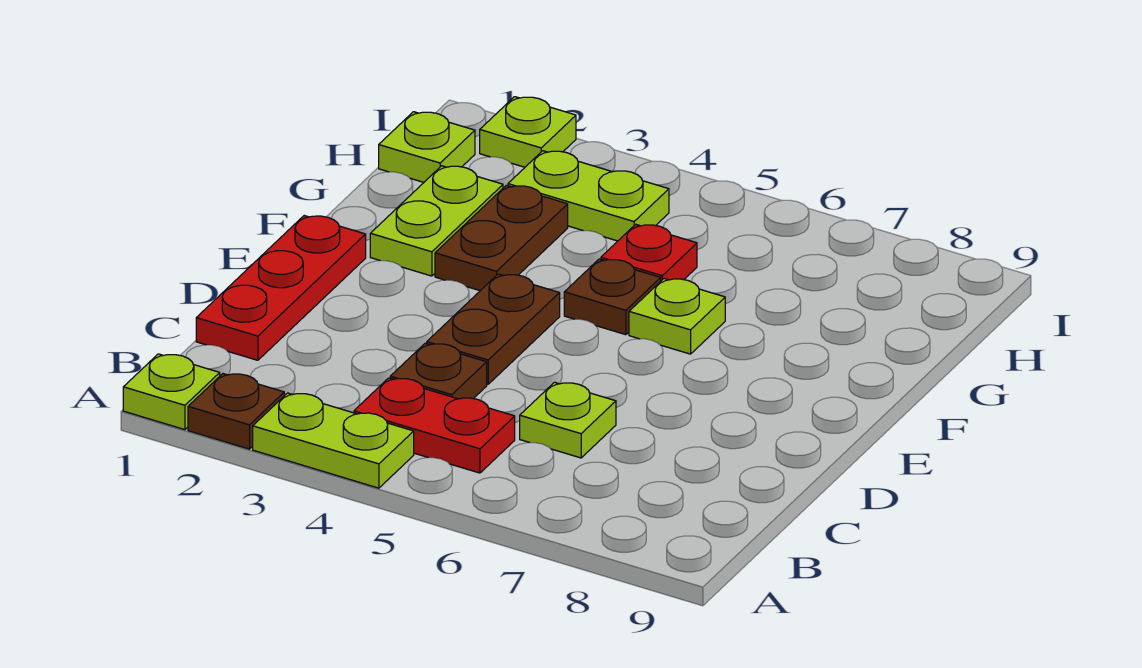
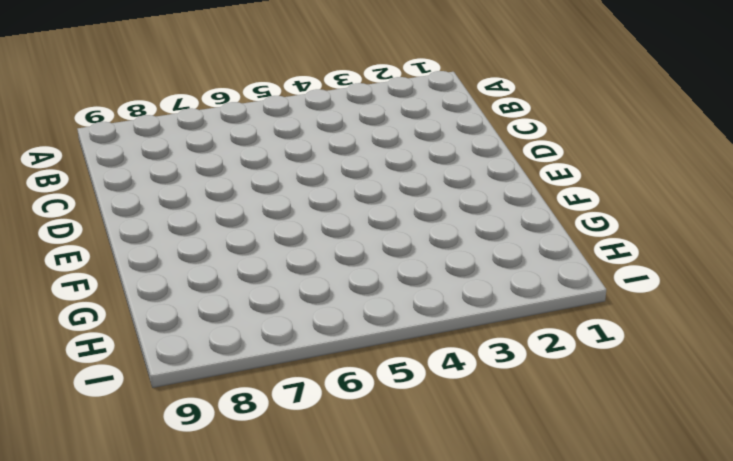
none -> lime plate A1 level 1
none -> brown plate A2 level 1
none -> lime plate A3:A4 level 1

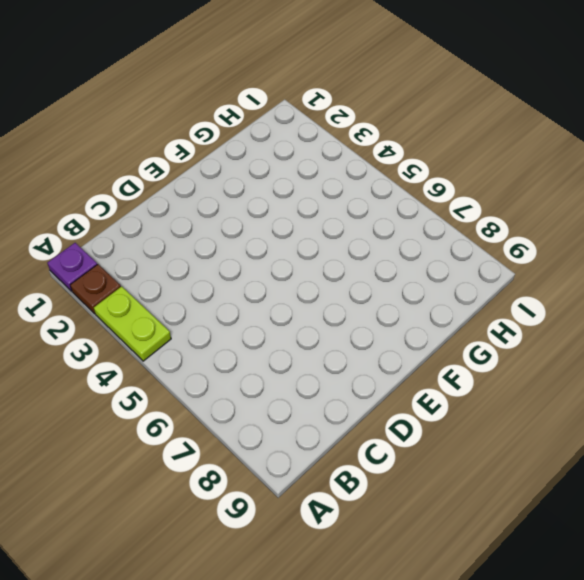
purple plate A1 level 1 -> lime plate A1 level 1
none -> red plate B4:B5 level 1
none -> red plate C1:E1 level 1
none -> brown plate C4 level 1

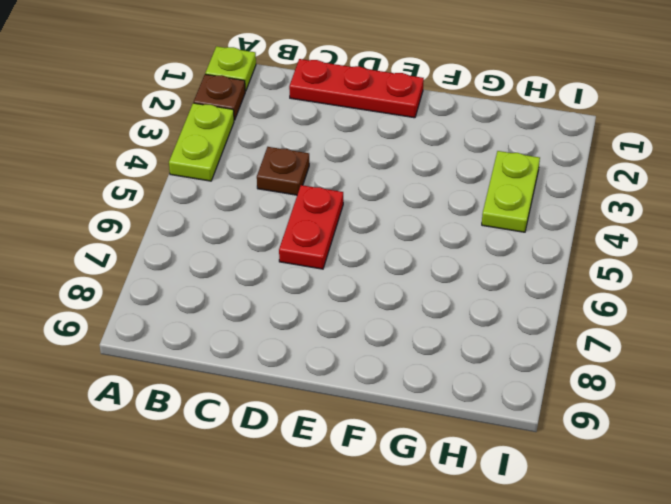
red plate D5:D6 level 1 -> red plate B4:B5 level 1
none -> lime plate C6 level 1
none -> brown plate D4:E4 level 1
none -> lime plate F2:G2 level 1

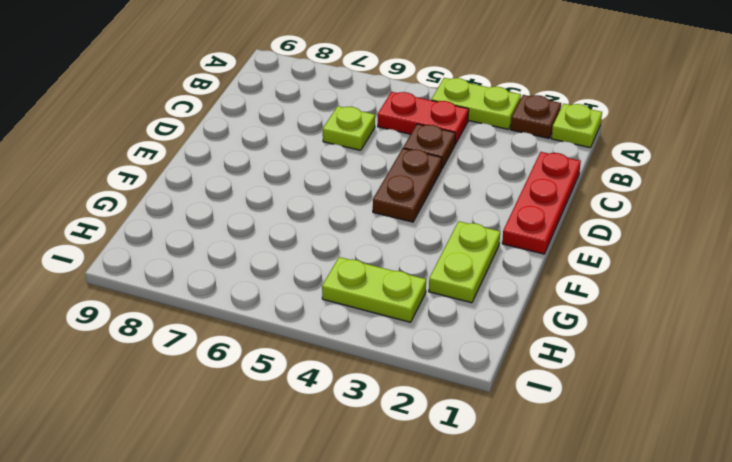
none -> brown plate F3:G3 level 1
none -> brown plate F5 level 1
none -> lime plate F6 level 1

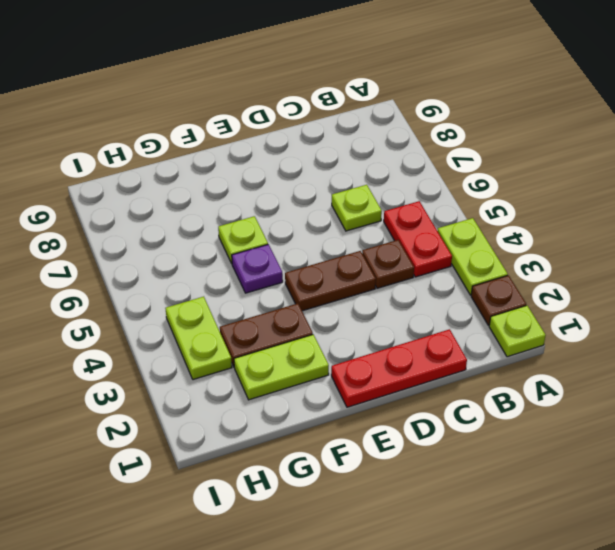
purple plate F5 level 1 -> brown plate F5 level 1
none -> red plate G5 level 1
none -> lime plate H1 level 1
none -> lime plate I2 level 1

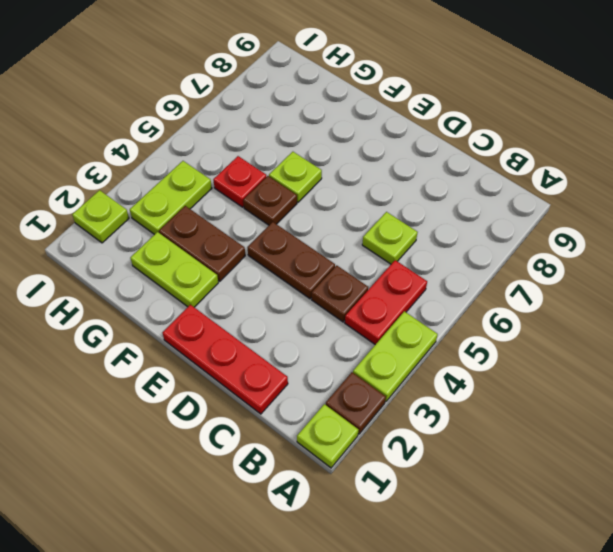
none -> lime plate H1 level 1

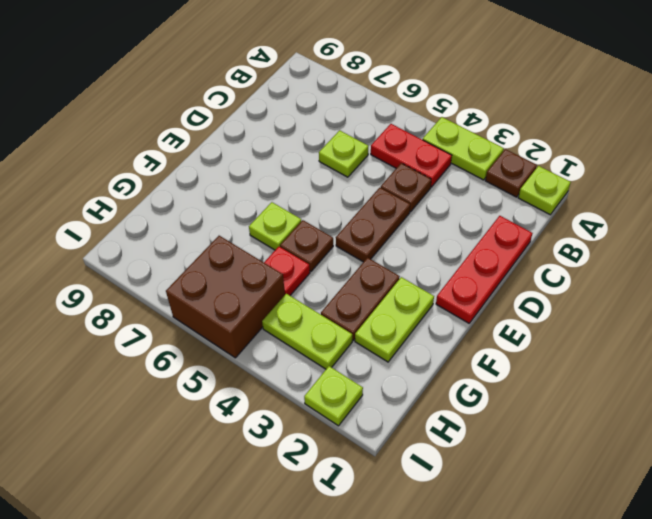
brown brick H5:I6 level 1 -> none
none -> lime plate H1 level 1

